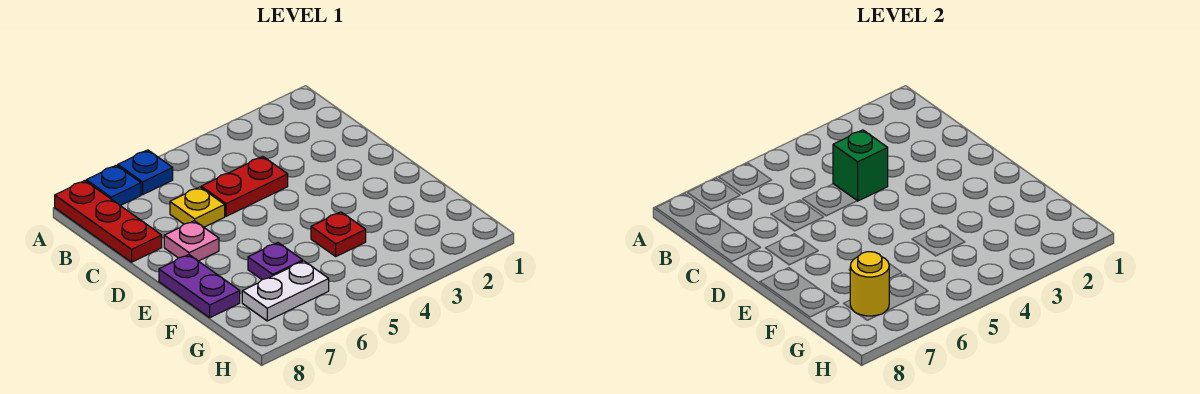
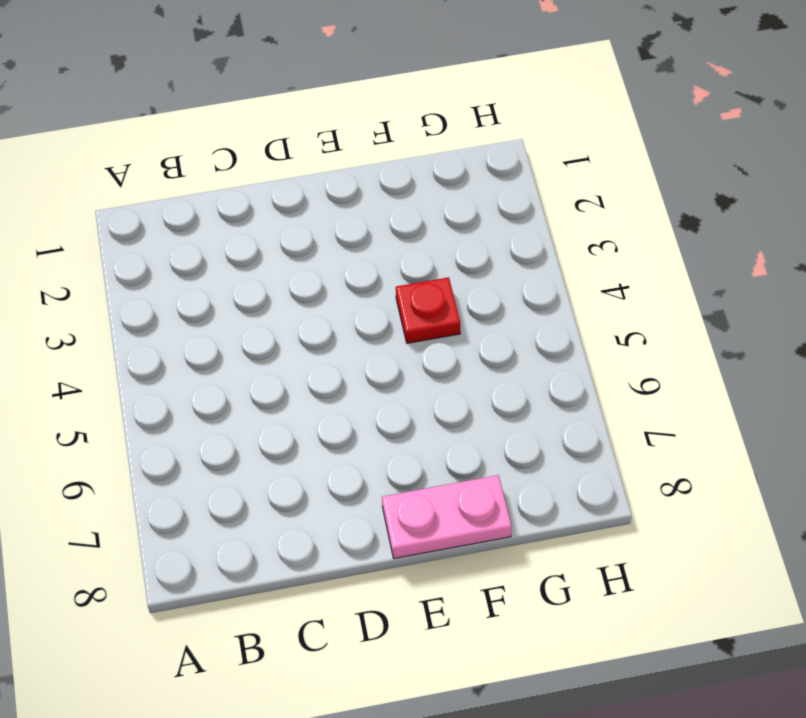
pink plate E8:F8 level 1 -> purple plate E8:F8 level 1
none -> blue plate A6 level 1
none -> blue plate A7 level 1
none -> red plate A8:C8 level 1

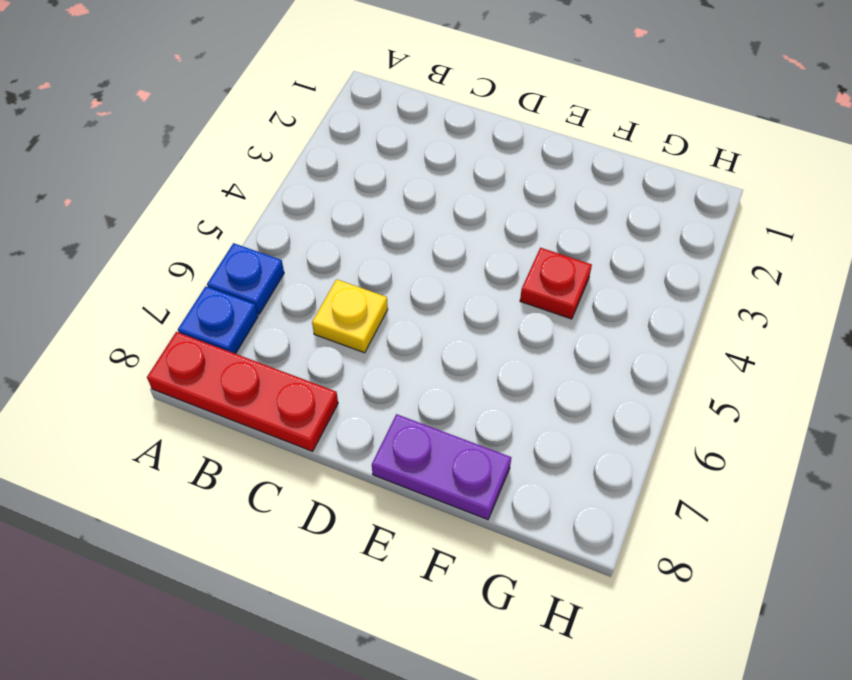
none -> red plate C4:C5 level 1
none -> pink plate D7 level 1
none -> purple plate F6 level 1

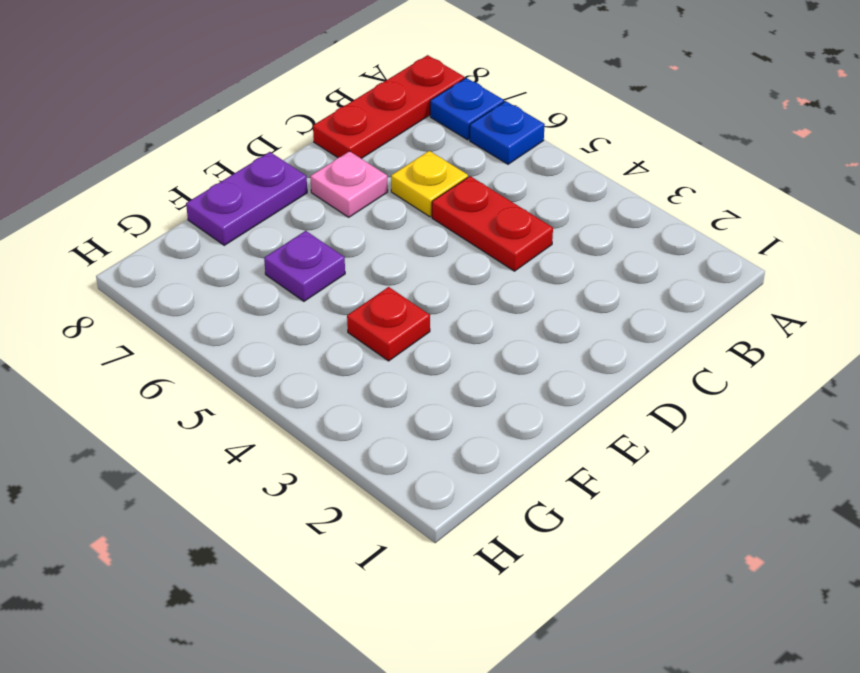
none -> white plate G6:G7 level 1
none -> green brick C4 level 2
none -> yellow round brick G7 level 2

